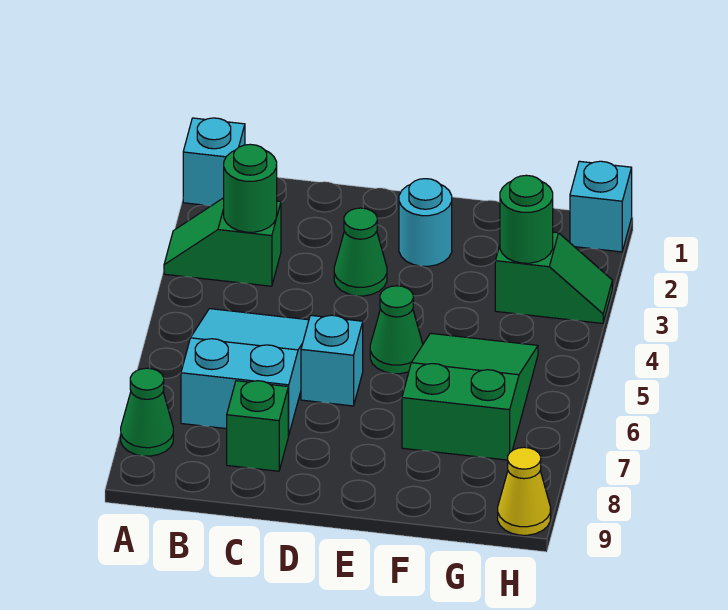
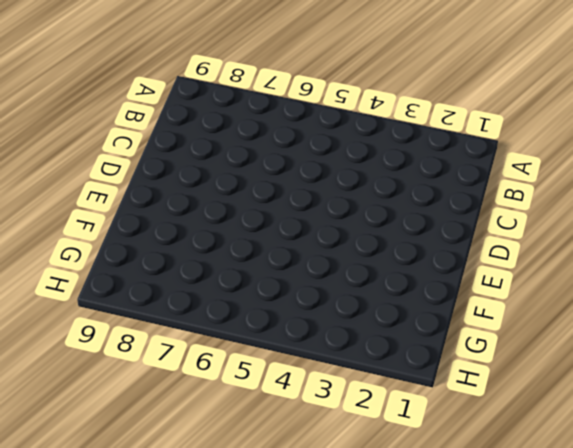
none -> cyan brick A1 level 1
none -> green slope A3:B3 level 1 top B
none -> green cone A8 level 1

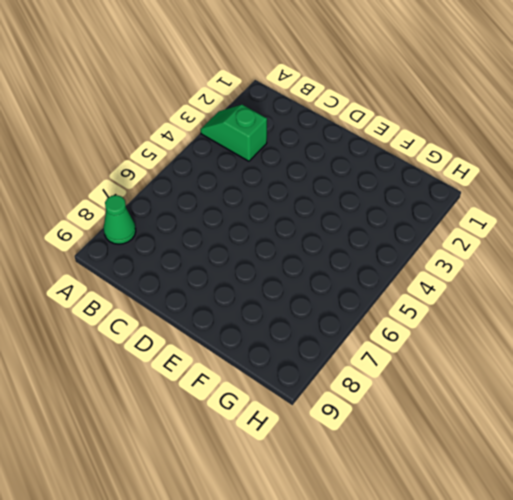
none -> cyan brick A1 level 1
none -> cyan slope B5:C7 level 1 top 7
none -> green brick C8 level 1

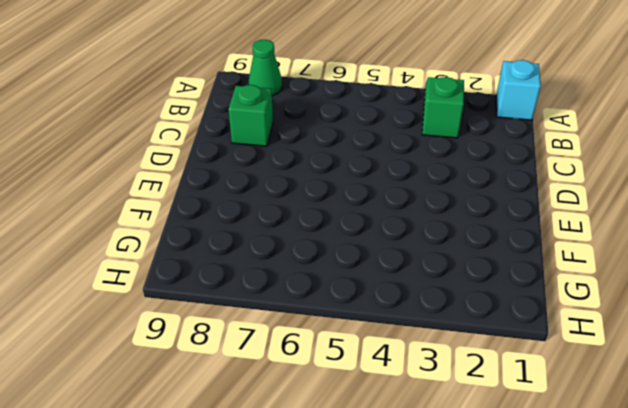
none -> cyan slope B5:C7 level 1 top 7
none -> green cone D3 level 1
none -> cyan brick D6 level 1

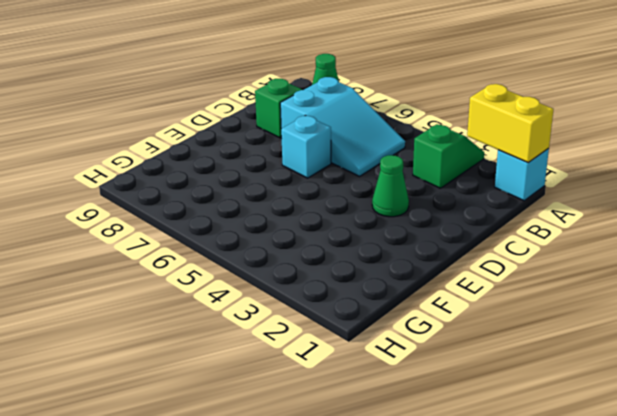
yellow brick A1:A2 level 2 -> none
none -> cyan round brick E2 level 1
none -> green cone E5 level 1
none -> green slope F5:G7 level 1 top 7

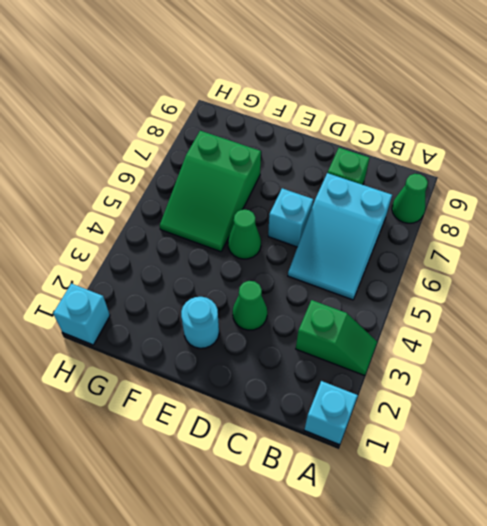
none -> green slope G3:H3 level 1 top G
none -> yellow cone H9 level 1
none -> green round brick B3 level 2

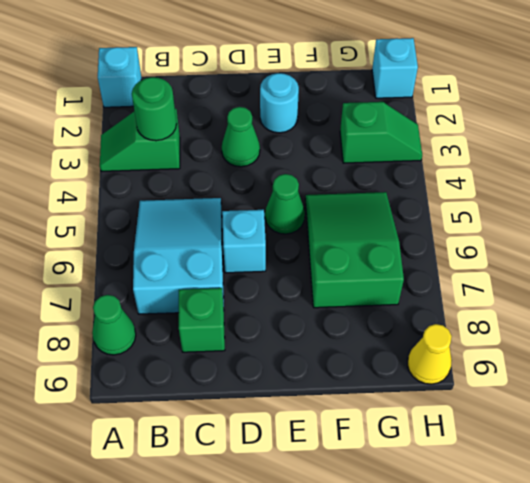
none -> green round brick G3 level 2

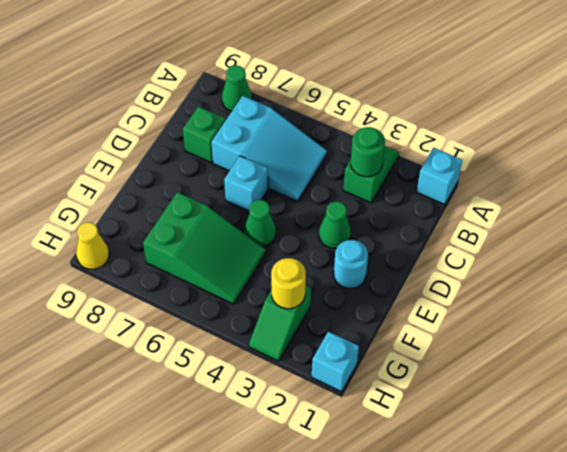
yellow round brick G3 level 2 -> green round brick G3 level 2

